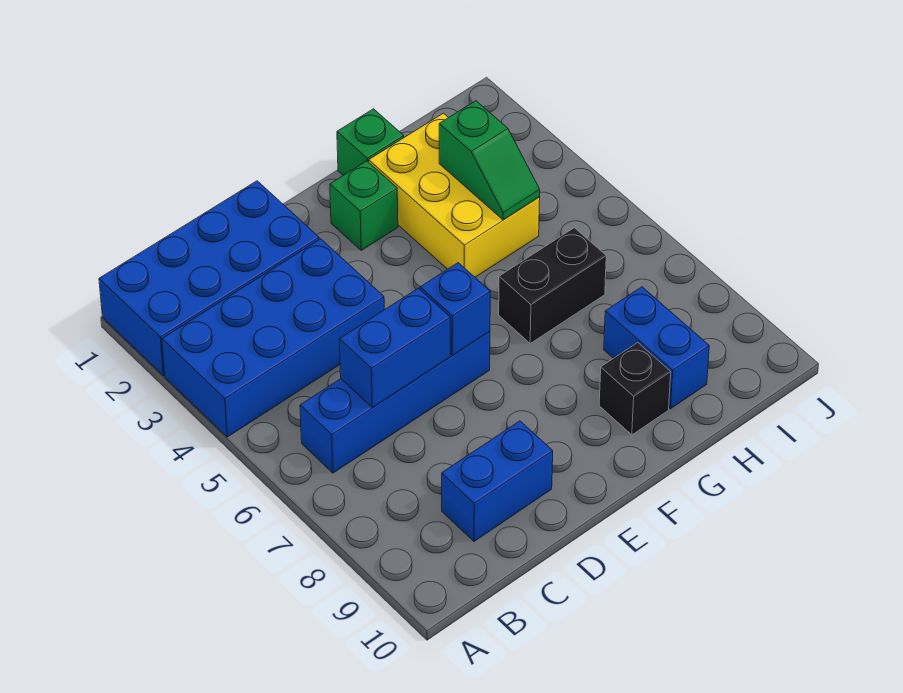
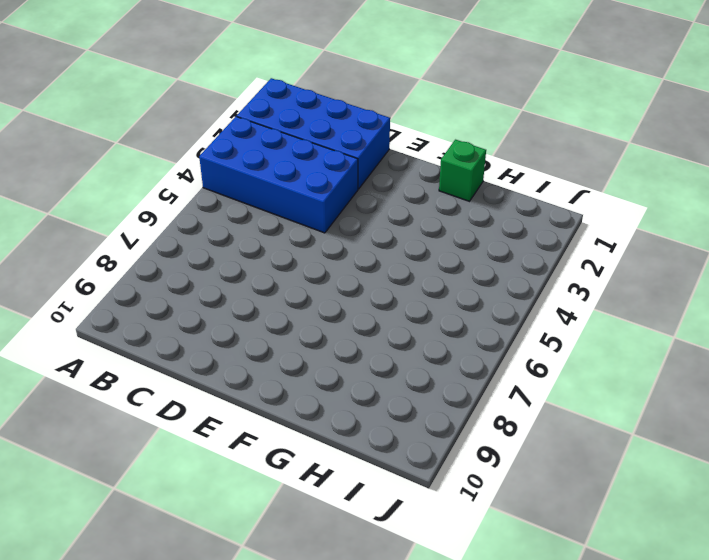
none -> blue brick B6:E6 level 1
none -> blue brick C9:D9 level 1
none -> green brick F2 level 1

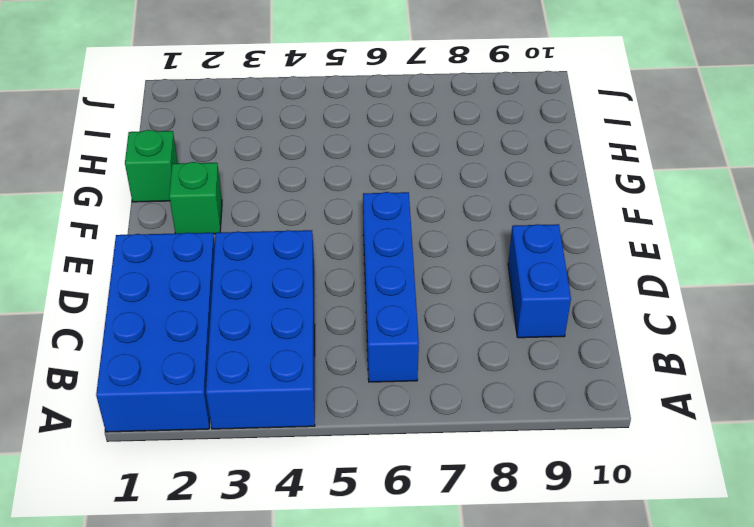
none -> yellow brick G2:H4 level 1
none -> black brick G6:H6 level 1
none -> black brick G9 level 1

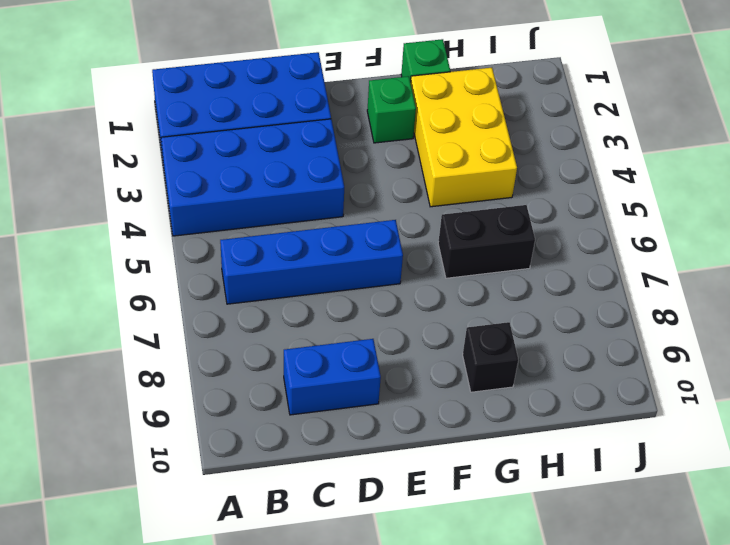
none -> blue brick H8:H9 level 1
none -> blue brick C6:D6 level 2
none -> blue brick E6 level 2

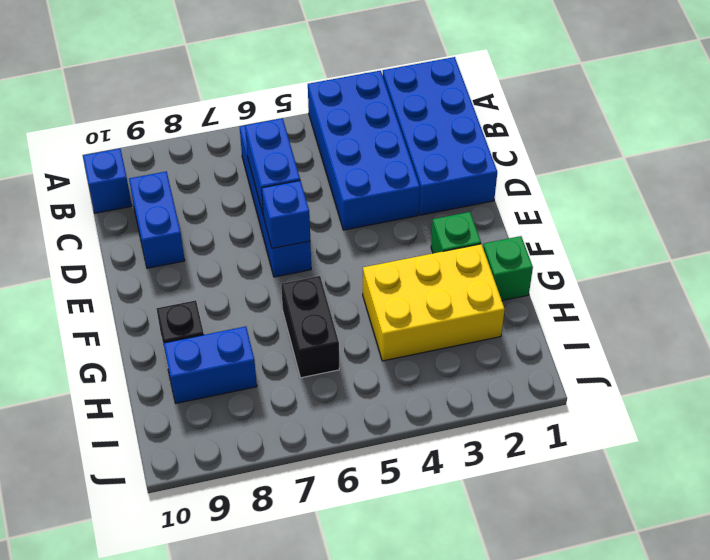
blue brick B10 level 1 -> none
none -> green slope H3:H4 level 2 top 3

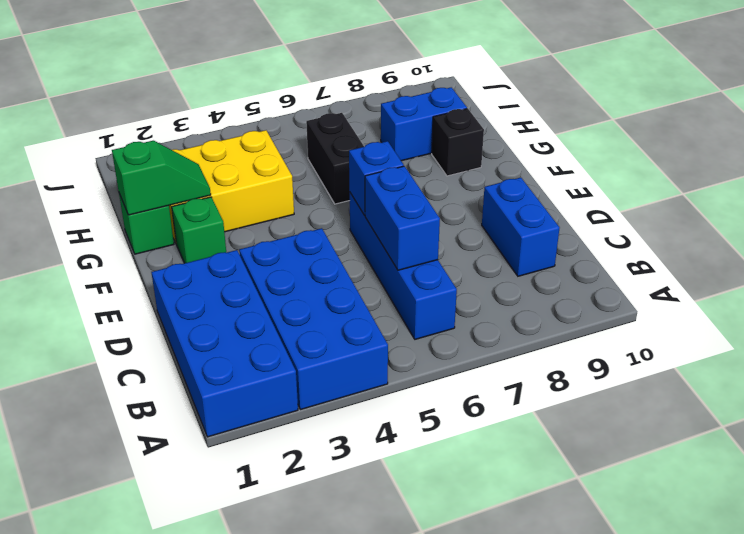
green slope G1:G2 level 2 top 1 -> green slope H3:H4 level 2 top 3

